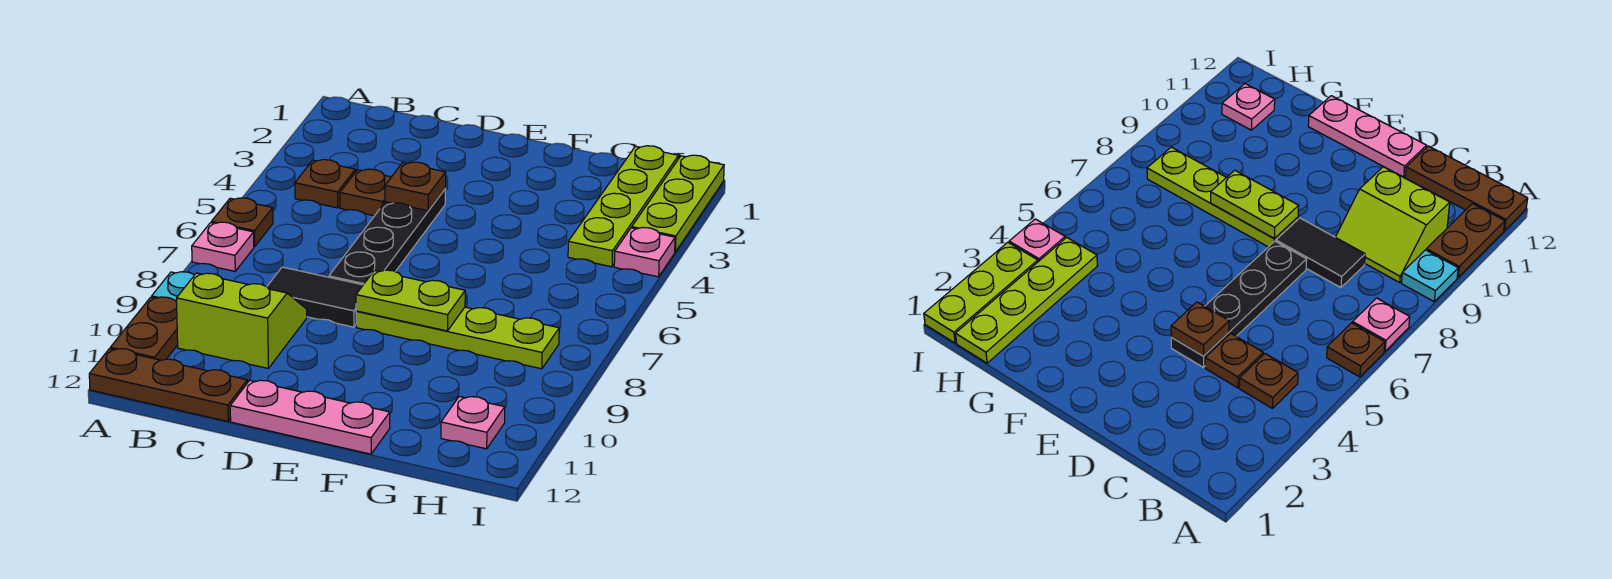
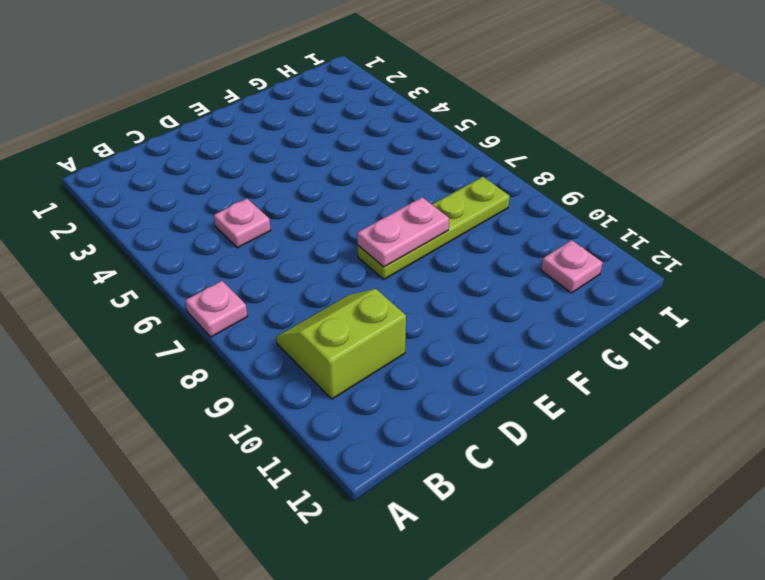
pink plate C5 level 1 -> pink plate I4 level 1
pink plate E8:F8 level 2 -> lime plate E8:F8 level 2
none -> brown plate A6 level 1
none -> cyan plate A9 level 1
none -> brown plate A10:A11 level 1

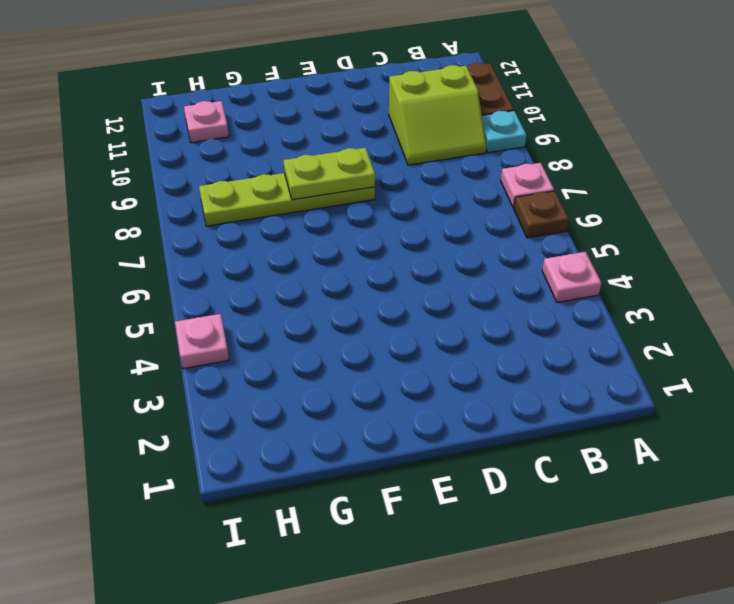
pink plate A4 level 1 -> none
none -> brown plate A12:C12 level 1
none -> brown plate B4 level 1
none -> brown plate C4 level 1

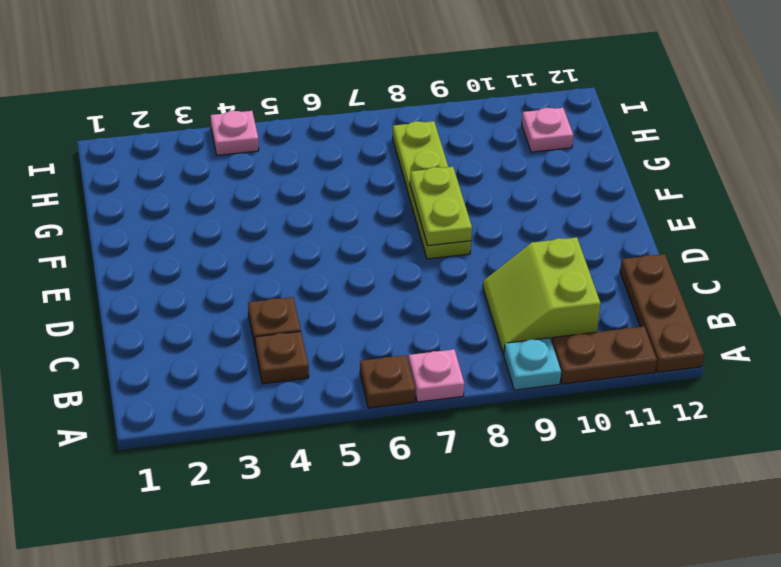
none -> black tile C8:D8 level 1
none -> black plate D4:D7 level 1
none -> pink plate D12:F12 level 1

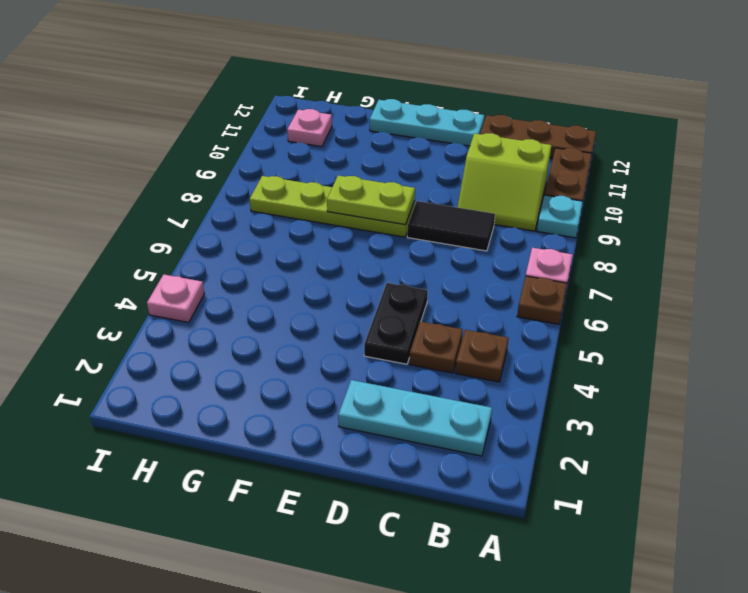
cyan plate B2:D2 level 1 -> none
black plate D4:D5 level 1 -> black plate D4:D7 level 1
cyan plate D12:F12 level 1 -> pink plate D12:F12 level 1
none -> lime plate H1:H4 level 1
none -> lime plate I1:I3 level 1
none -> brown plate D4 level 2

